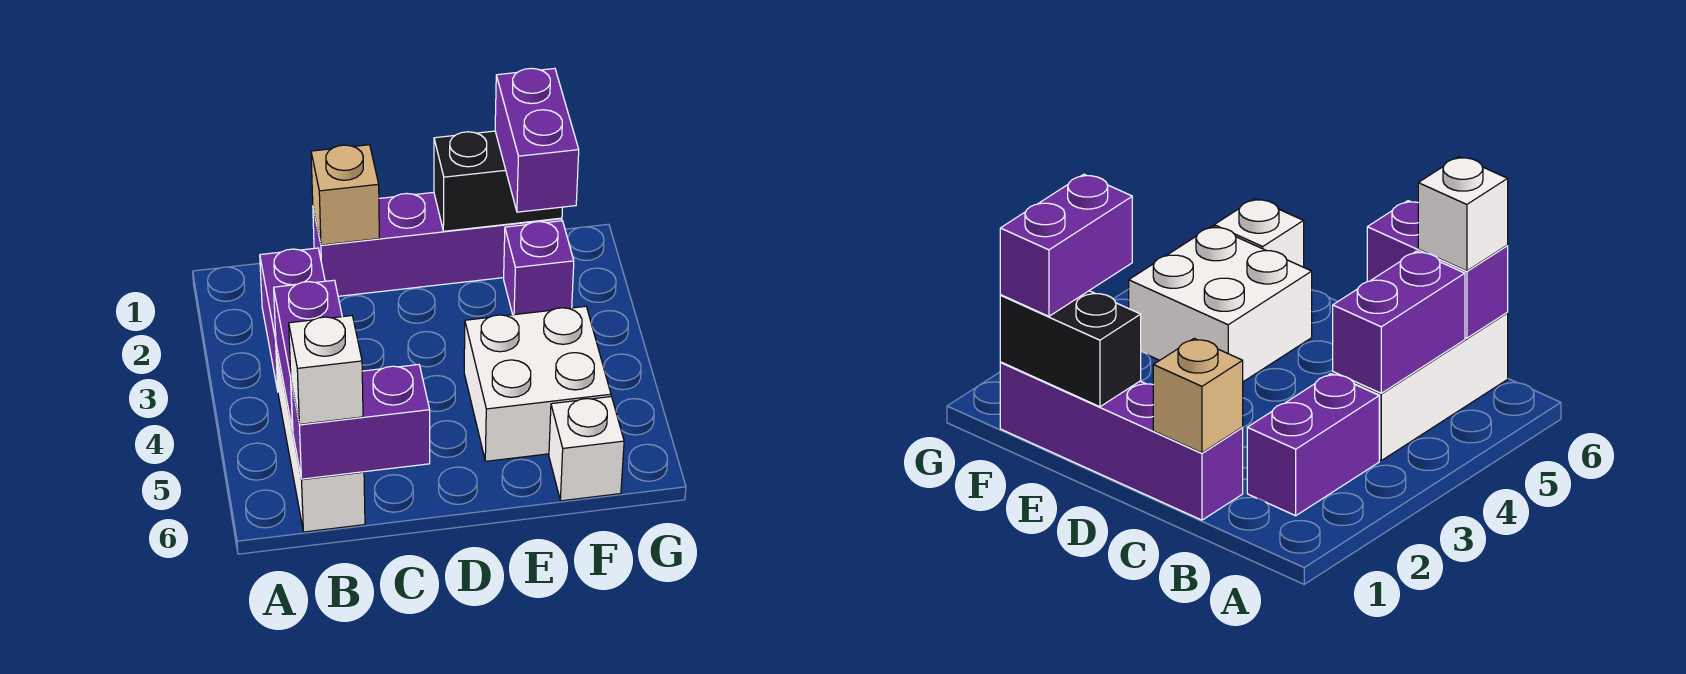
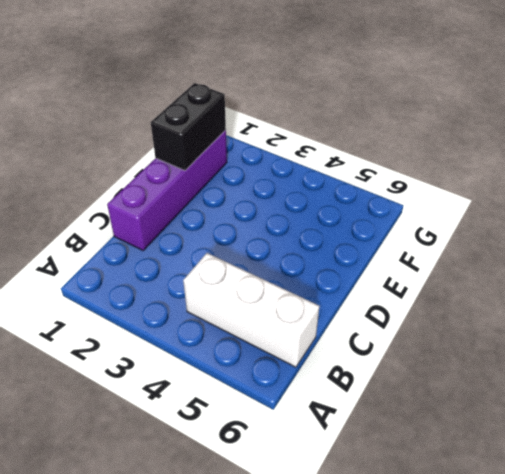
none -> purple brick B2:B3 level 1
none -> white brick E4:F5 level 1
none -> purple brick F2 level 1

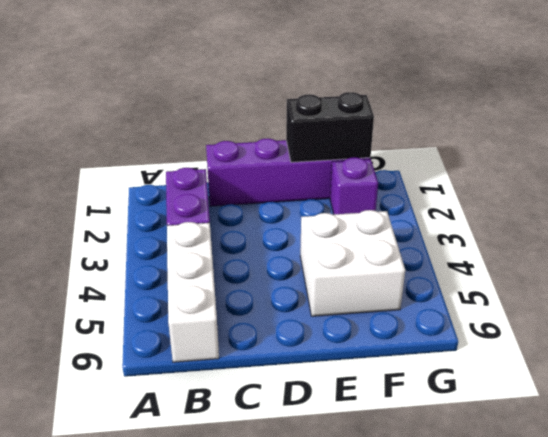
none -> white brick F6 level 1
none -> purple brick B4:B5 level 2
none -> purple brick B6:C6 level 2

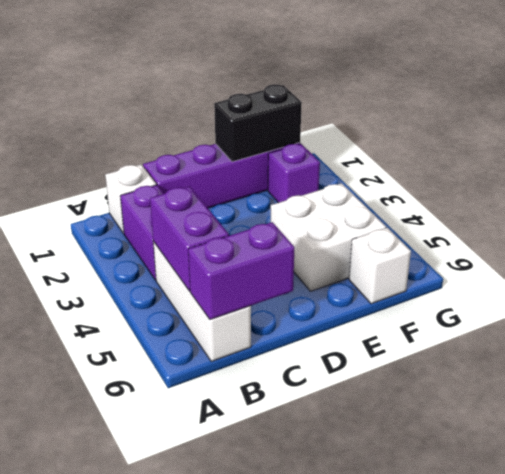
white brick B1 level 1 -> white brick B6 level 3
none -> tan brick C1 level 2
none -> purple brick F1:F2 level 3

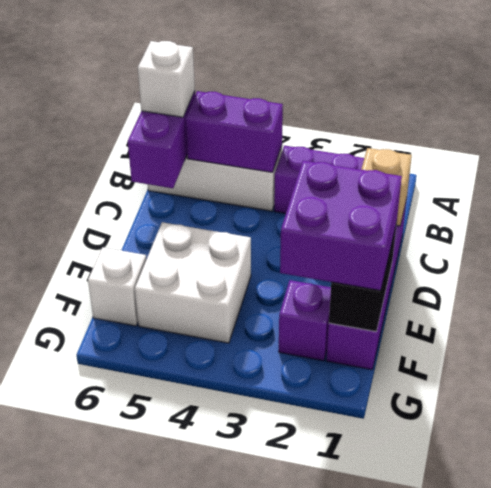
purple brick E1:F2 level 3 -> purple brick F1:F2 level 3

